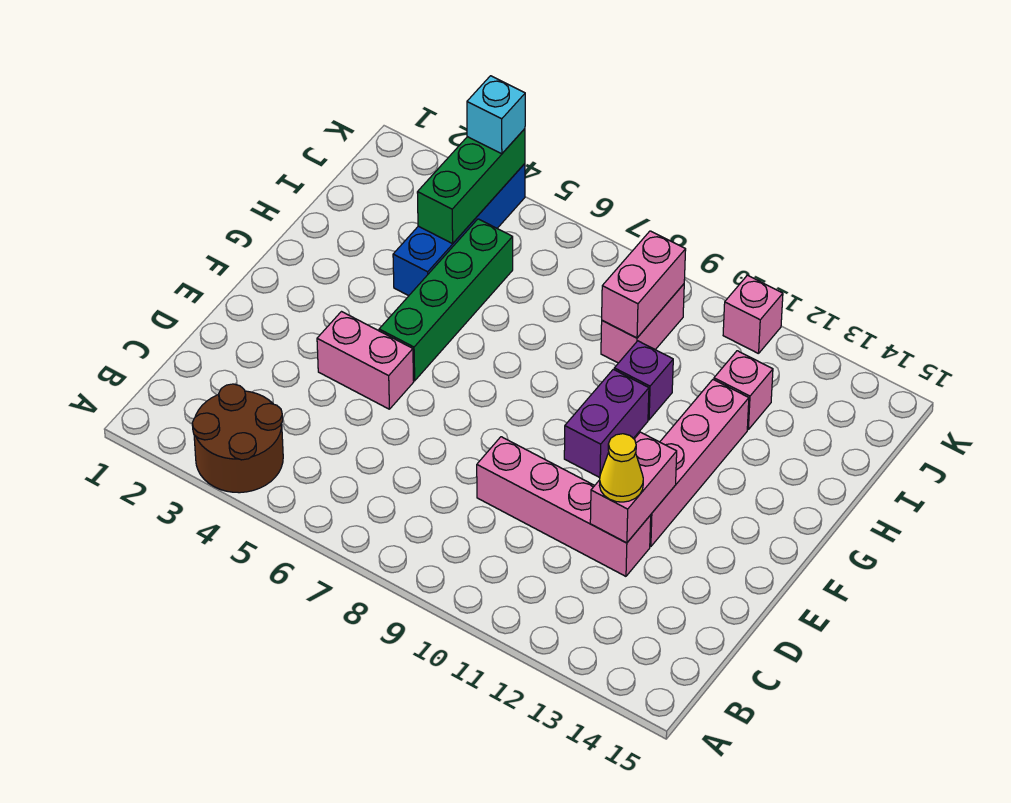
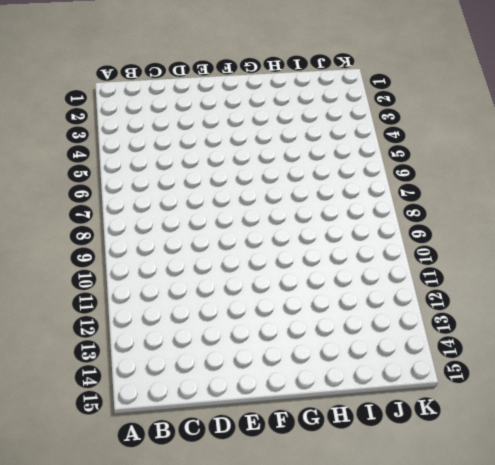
none -> brown round brick A3:B4 level 1
none -> pink brick D9:D12 level 1
none -> pink brick E4:E5 level 1

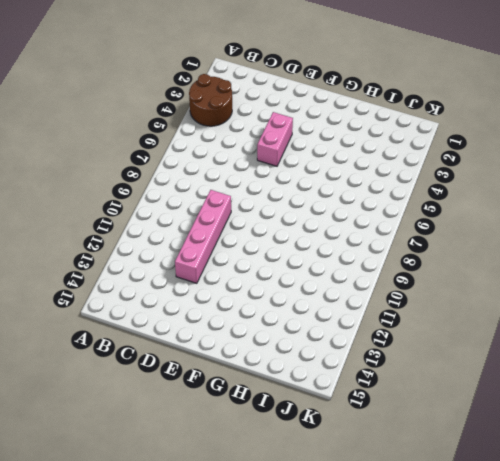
none -> pink brick E12:H12 level 1
none -> green brick F5:I5 level 1
none -> purple brick F10:G10 level 1

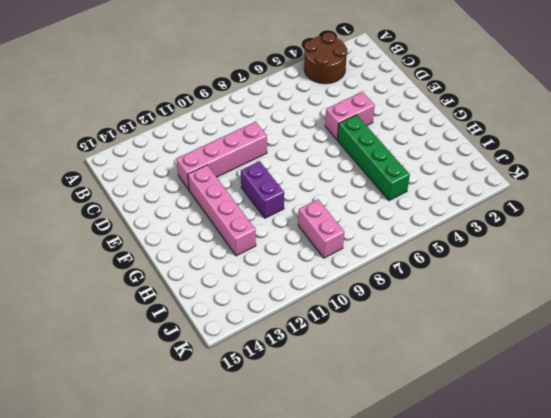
none -> blue brick H4:K4 level 1
none -> purple brick H10 level 1
none -> pink brick I12 level 1

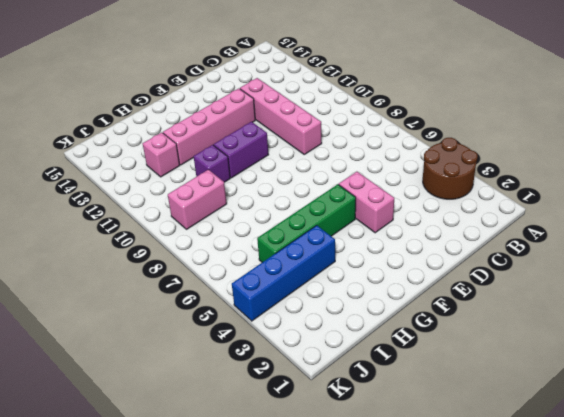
none -> pink brick K11 level 1
none -> pink brick D12:E12 level 2
none -> green brick I4:K4 level 2

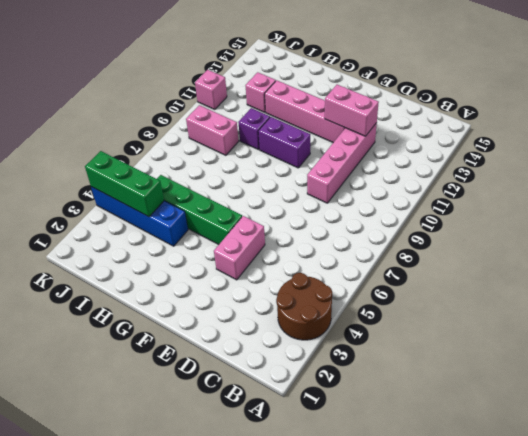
none -> pink brick I9:J9 level 2
none -> yellow cone D12 level 3
none -> cyan brick K4 level 3

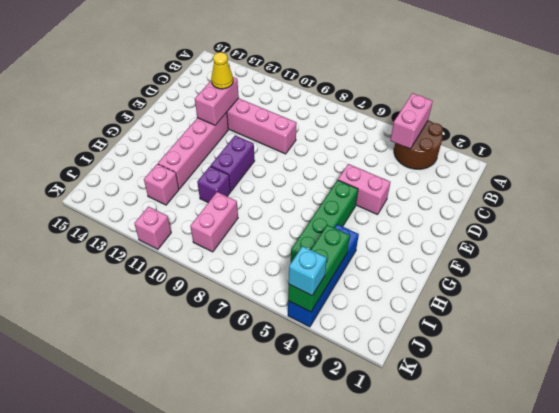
pink brick A4:B4 level 2 -> pink brick I9:J9 level 2

